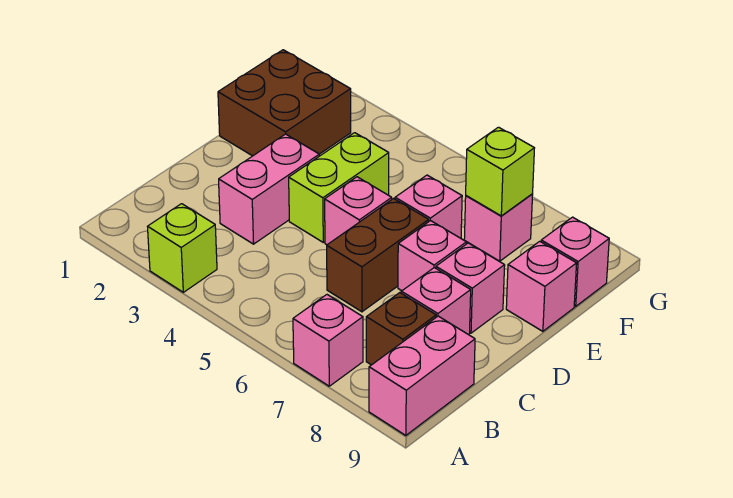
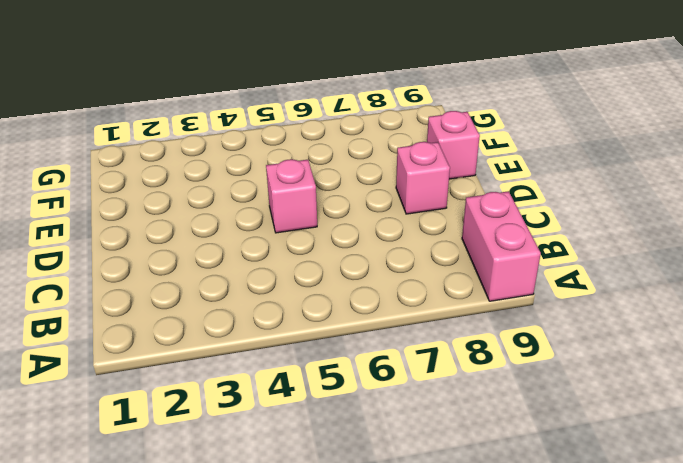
none -> lime brick A3 level 1
none -> pink brick A7 level 1
none -> brown brick B8 level 1

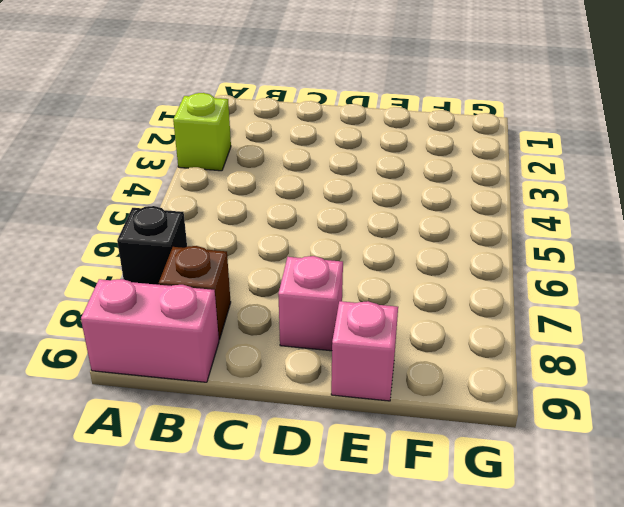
black brick A7 level 1 -> pink brick A7 level 1
none -> pink brick C3:D3 level 1
none -> brown brick C6:D6 level 1
none -> pink brick C8 level 1

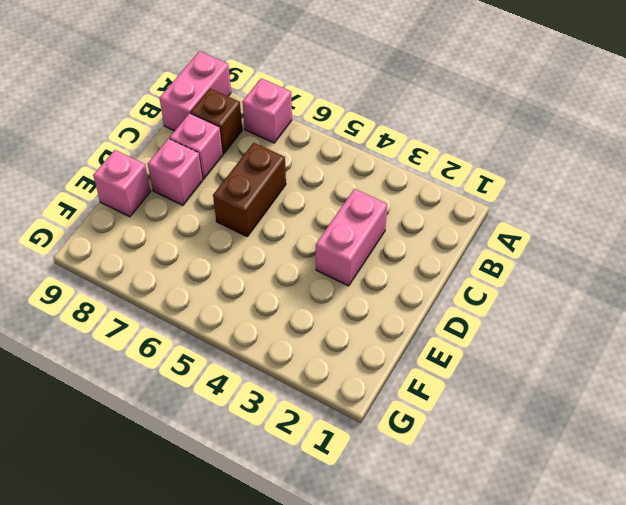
none -> lime brick A3 level 1
none -> lime brick D4:E4 level 1
none -> pink brick D5 level 1

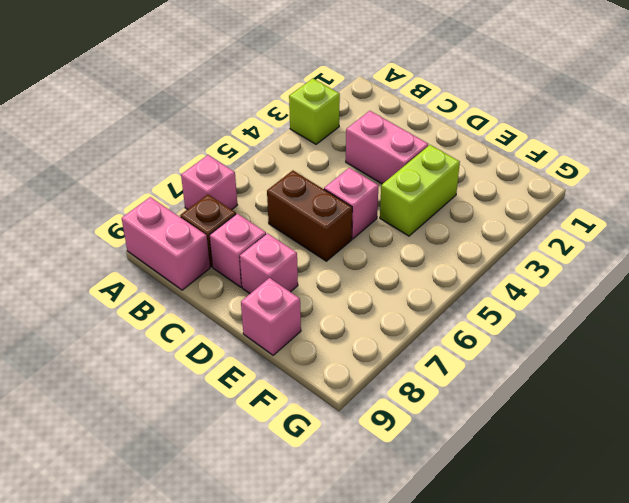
lime brick E3:E4 level 1 -> lime brick D4:E4 level 1
none -> pink brick D7 level 1
none -> brown brick E1:F2 level 1
none -> pink brick E6 level 1

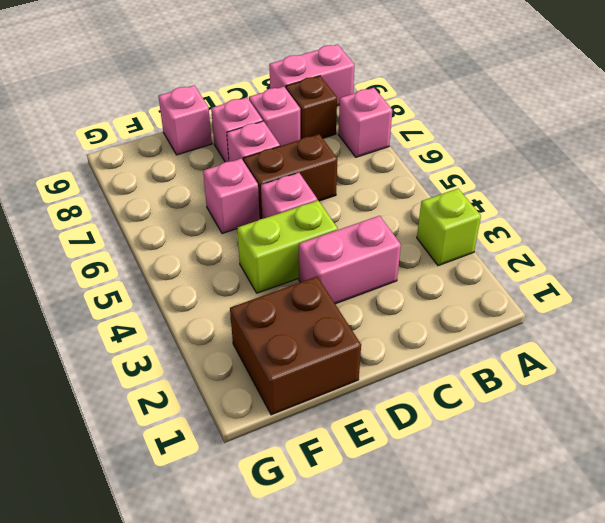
none -> pink brick F7 level 1
none -> pink brick F9 level 1
none -> lime brick F7 level 2

